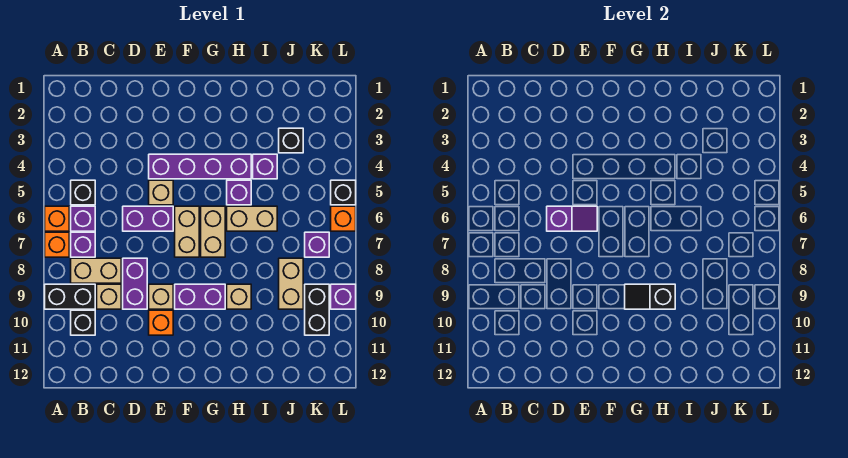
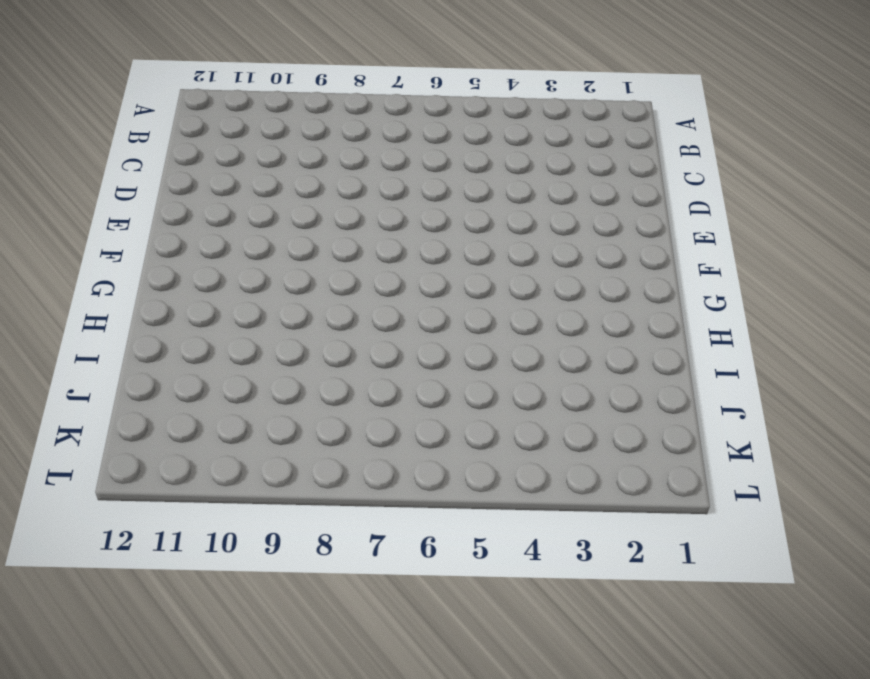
none -> orange brick A6 level 1
none -> orange brick A7 level 1
none -> black brick A9:B9 level 1
none -> black brick B5 level 1

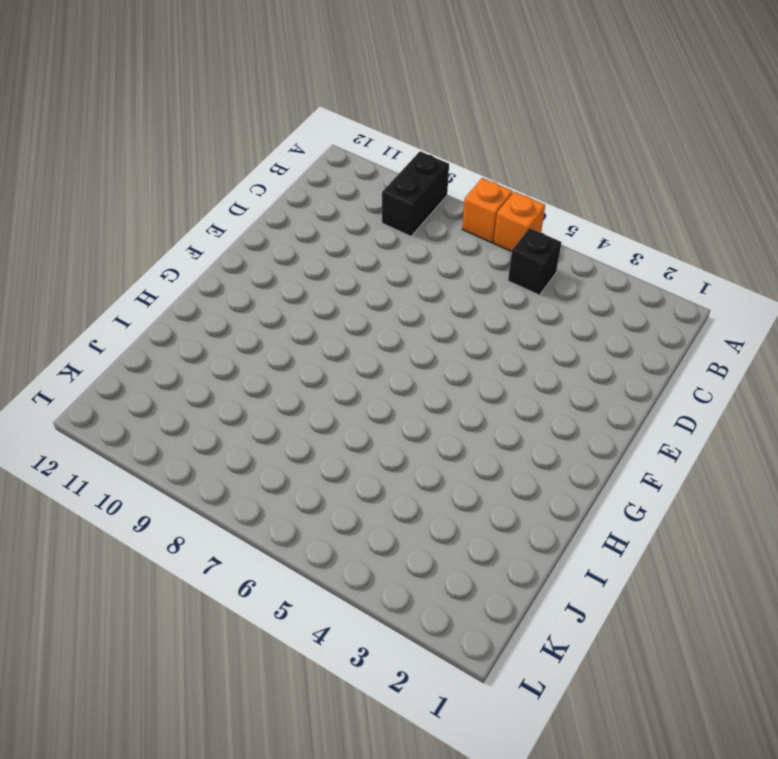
none -> purple brick B6 level 1
none -> purple brick B7 level 1
none -> tan brick B8:C8 level 1
none -> black brick B10 level 1

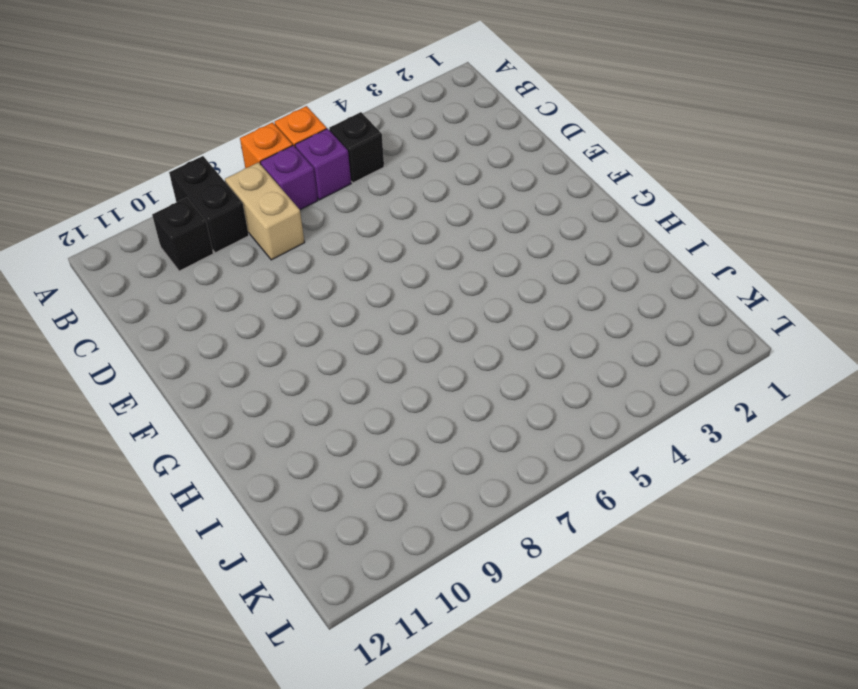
none -> tan brick C9 level 1
none -> purple brick D6:E6 level 1
none -> purple brick D8:D9 level 1
none -> purple brick E4:H4 level 1

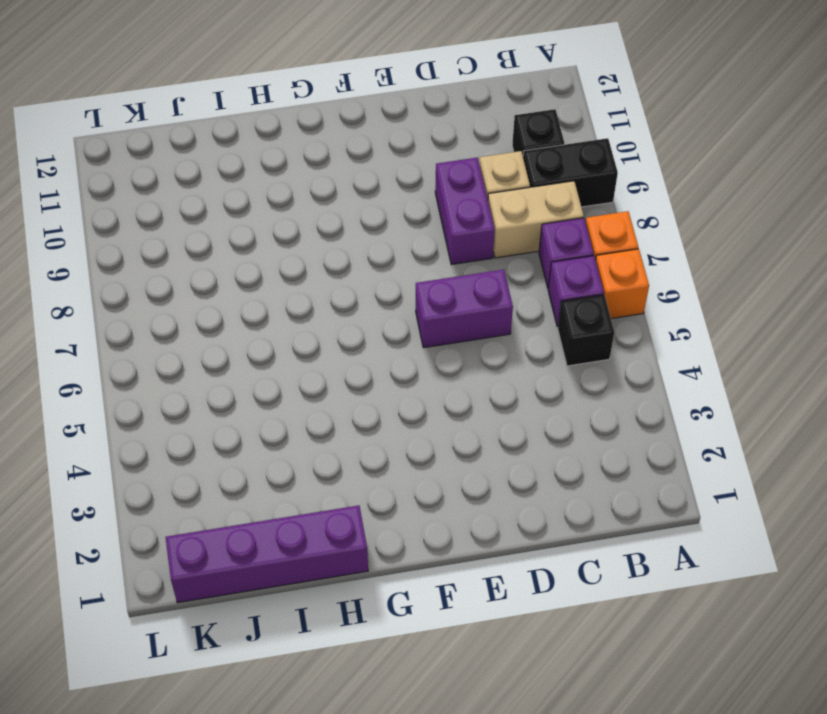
purple brick H1:K1 level 1 -> purple brick E4:H4 level 1
none -> tan brick E5 level 1
none -> tan brick E9 level 1
none -> orange brick E10 level 1
none -> tan brick F6:F7 level 1

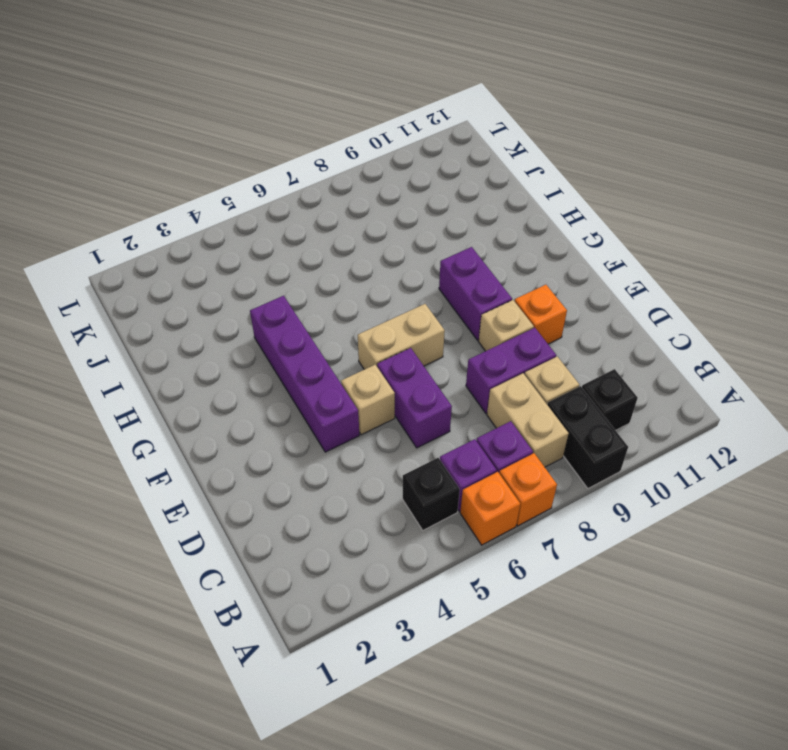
none -> tan brick G6:G7 level 1
none -> purple brick H5 level 1
none -> tan brick H6:I6 level 1
none -> tan brick H9 level 1

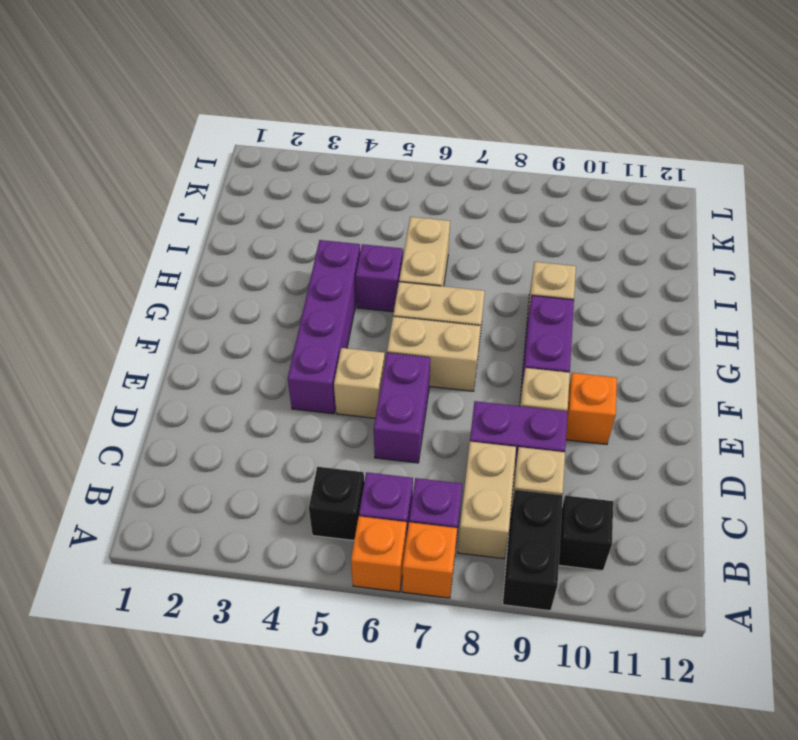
none -> purple brick I4 level 1
none -> black brick J3 level 1
none -> tan brick J8:J9 level 1
none -> purple brick K7 level 1

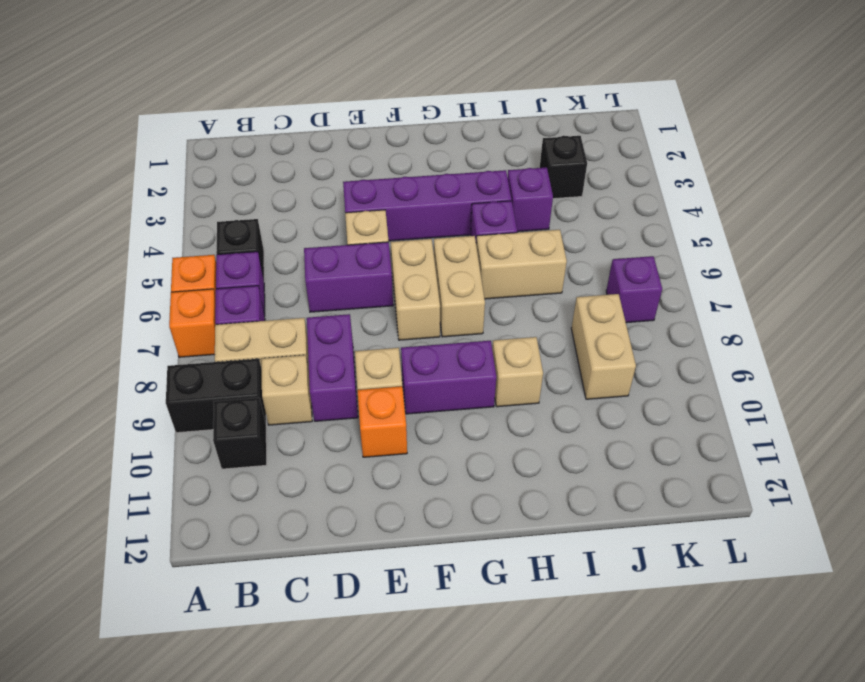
none -> black brick K9:K10 level 1
none -> black brick L5 level 1
none -> orange brick L6 level 1
none -> purple brick L9 level 1

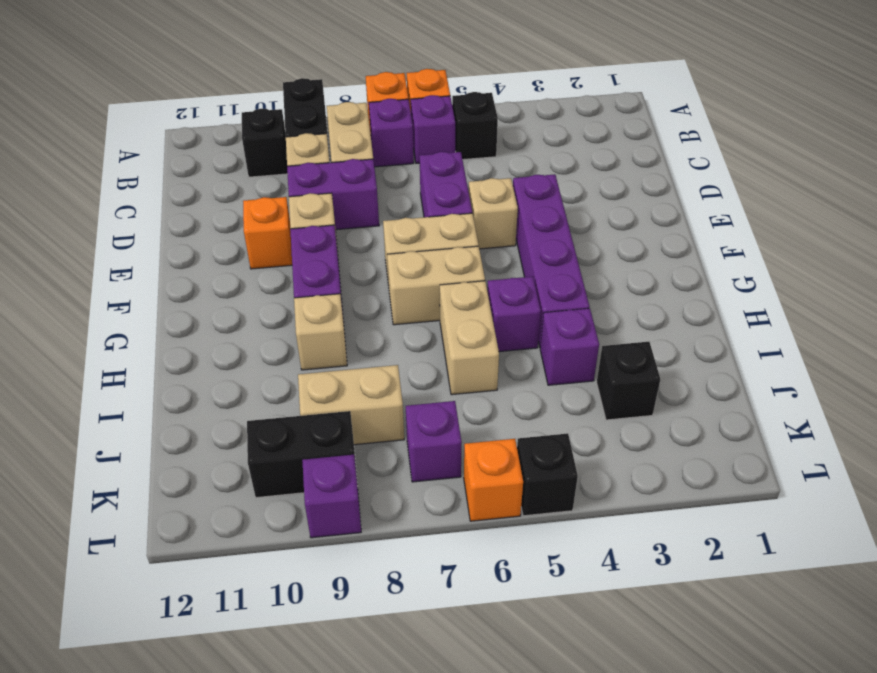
none -> purple slope D6:E6 level 2 top D
none -> black slope G9:H9 level 2 top H

